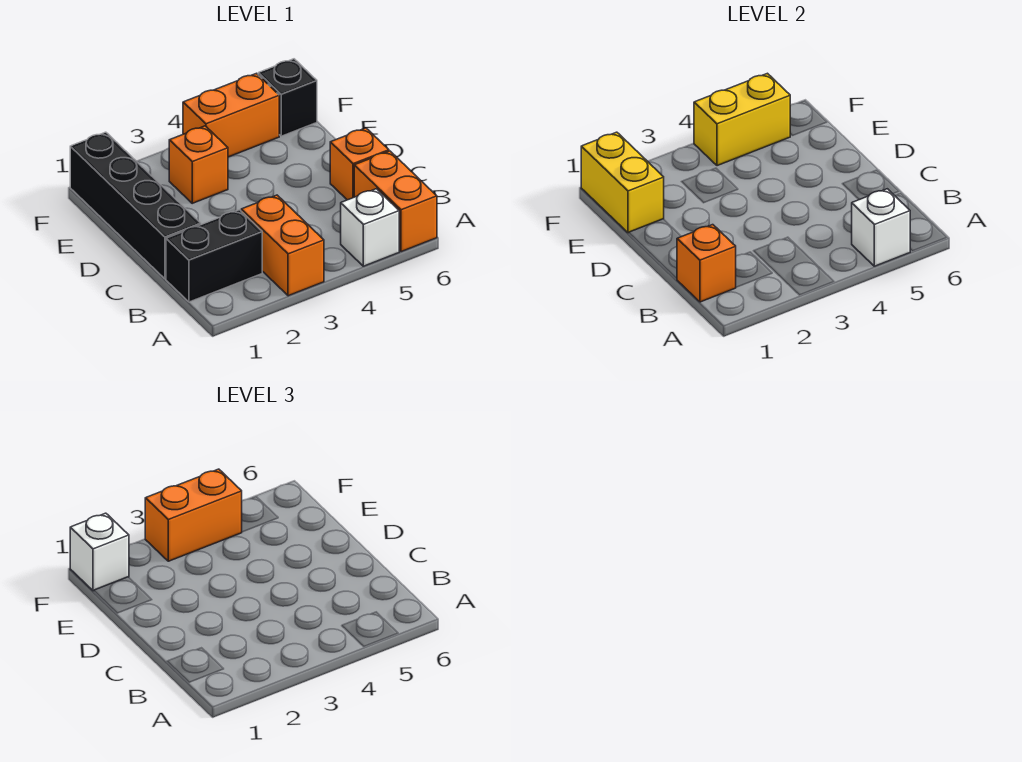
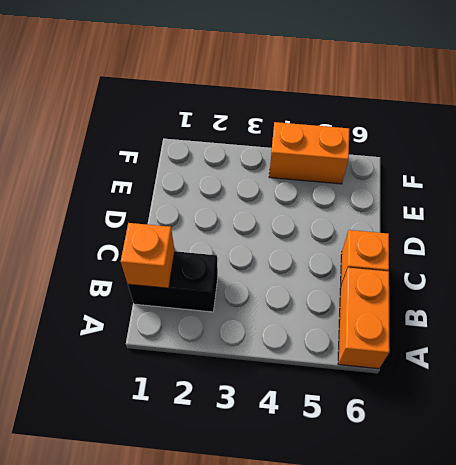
none -> orange brick A3:B3 level 1
none -> white brick A5 level 1
none -> black brick C1:F1 level 1

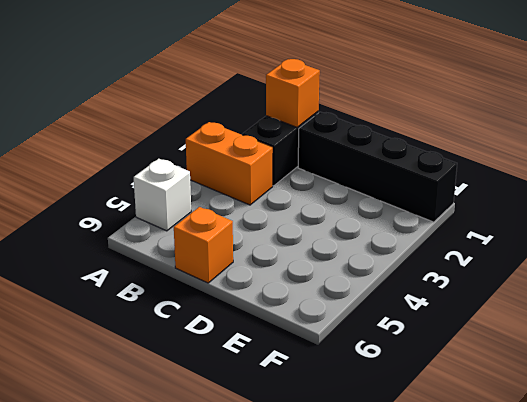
none -> orange brick A6:B6 level 1
none -> orange brick E3 level 1
none -> orange brick F4:F5 level 1

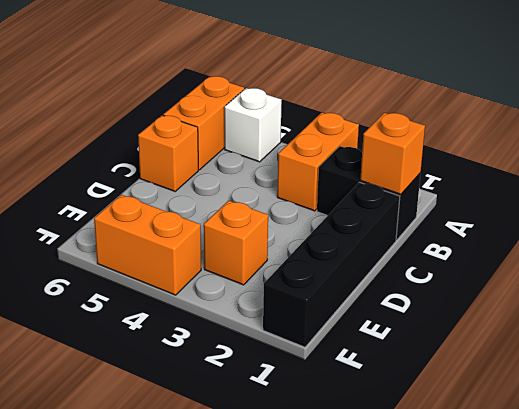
none -> black brick F6 level 1
none -> white brick A5 level 2
none -> yellow brick E1:F1 level 2

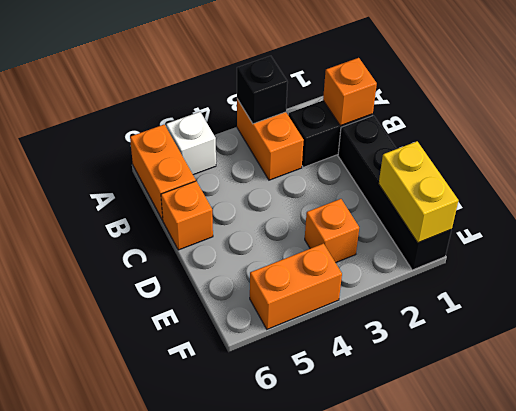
black brick A3 level 2 -> black brick F6 level 1
none -> white brick A5 level 2
none -> yellow brick F4:F5 level 2
none -> white brick F1 level 3

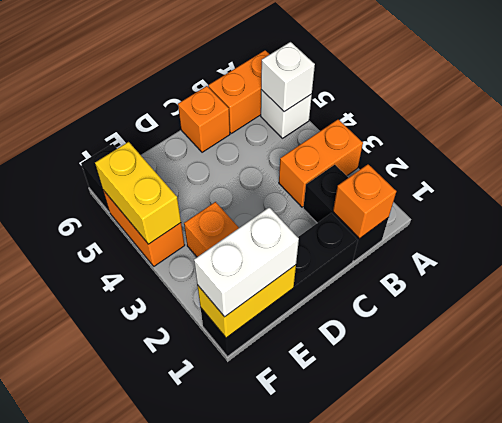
white brick E1:F1 level 3 -> white brick F1 level 3
none -> orange brick F3:F4 level 3

